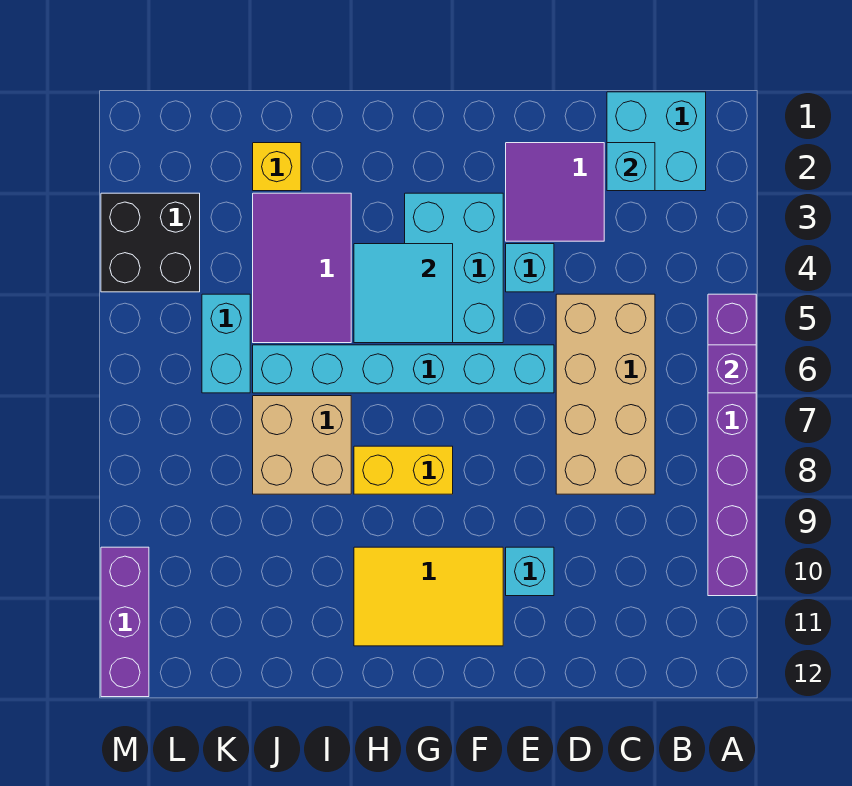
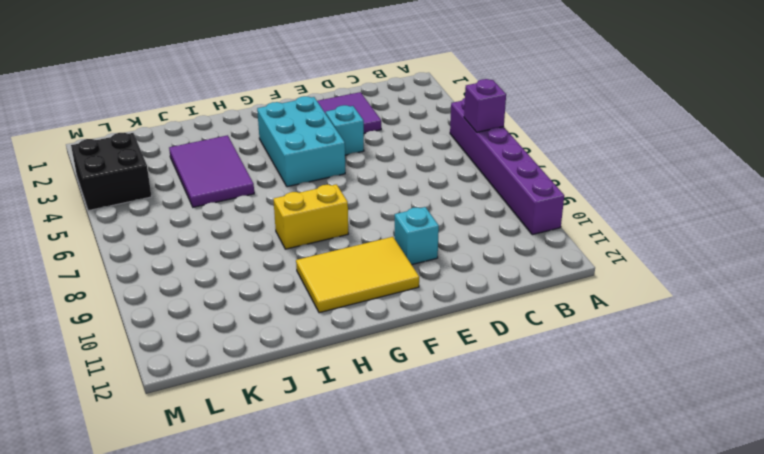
none -> cyan brick B1:C2 level 1
none -> tan brick C5:D8 level 1
none -> cyan brick E6:J6 level 1

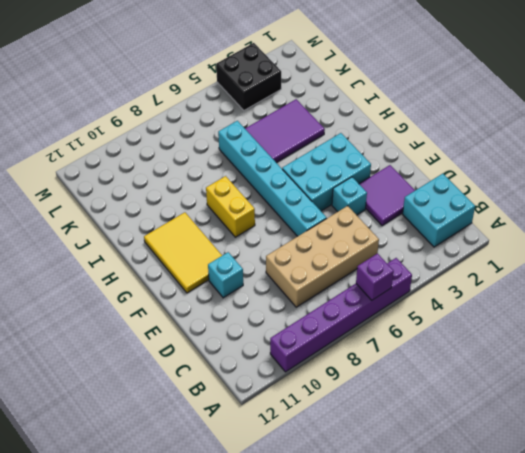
none -> tan brick I7:J8 level 1
none -> yellow brick J2 level 1
none -> cyan brick K5:K6 level 1

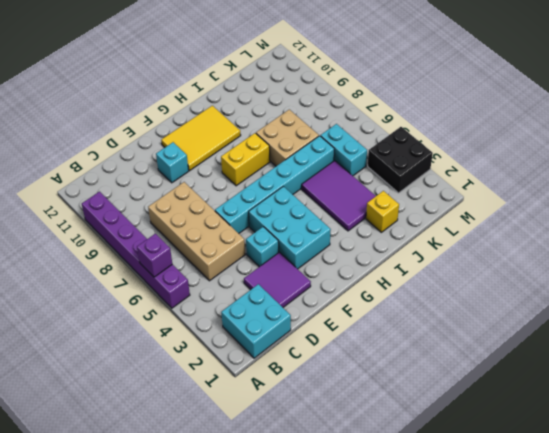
none -> purple brick M10:M12 level 1
none -> cyan brick C2 level 2
none -> cyan tile G4:H5 level 2

